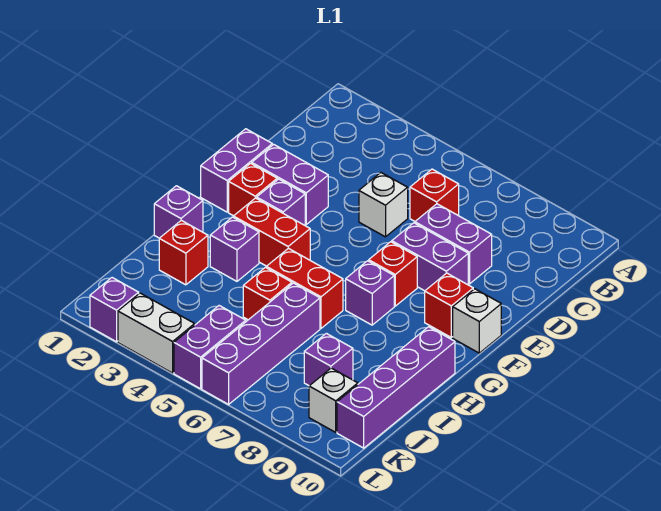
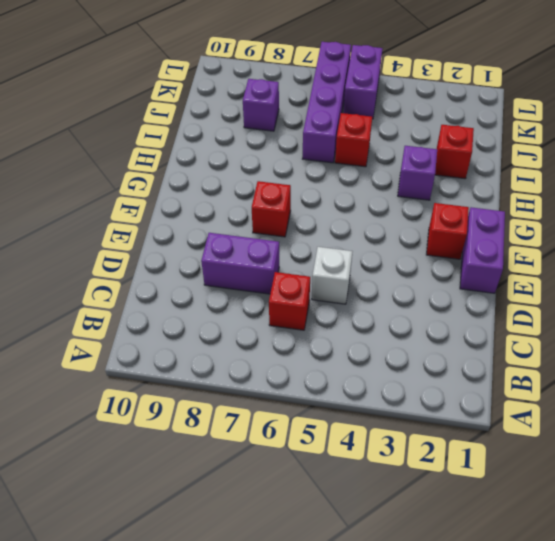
none -> purple brick E2:E3 level 1
none -> purple brick E7:E8 level 1
none -> purple brick F3 level 1

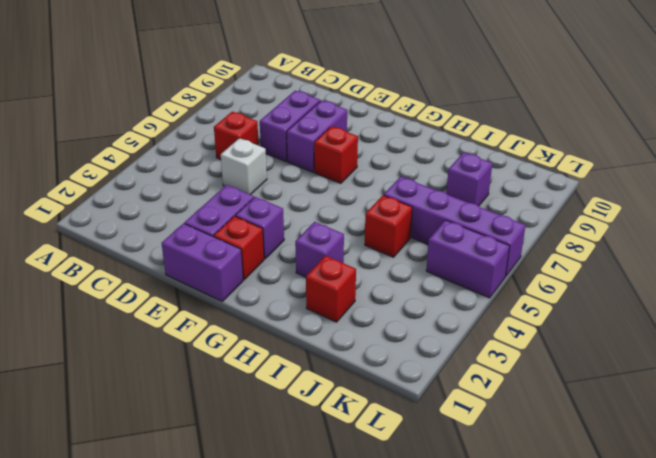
none -> red brick F9 level 1
none -> white brick F10 level 1
none -> red brick G3:G4 level 1

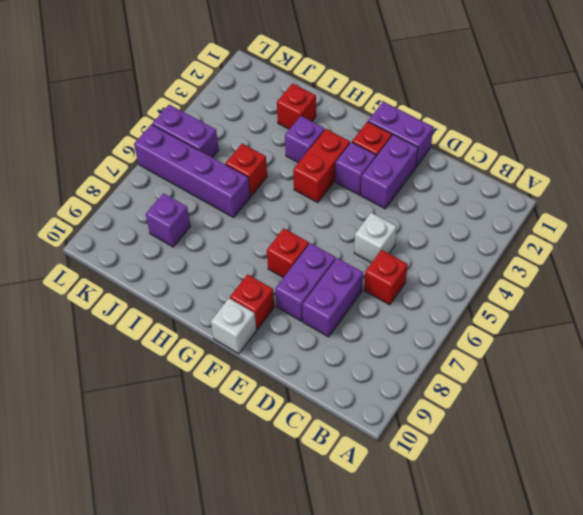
none -> purple brick G7 level 1
none -> purple brick H1 level 1
none -> red brick H5:H6 level 1

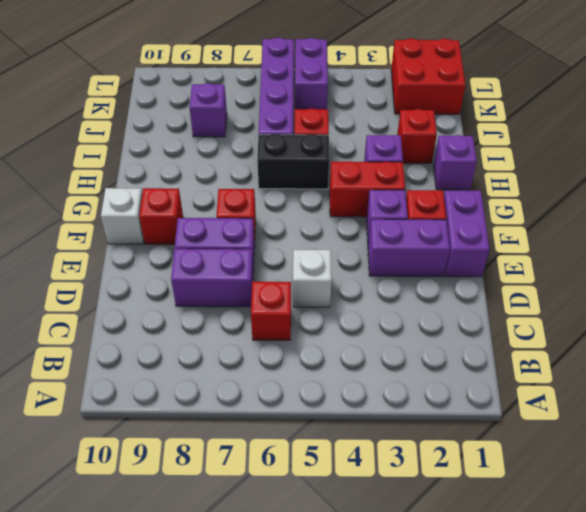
black brick H5:H6 level 1 -> red brick H5:H6 level 1
red brick K1:L2 level 1 -> purple brick L2 level 1
none -> purple brick G7 level 1
none -> purple brick H10:K10 level 1
none -> white brick K9 level 1

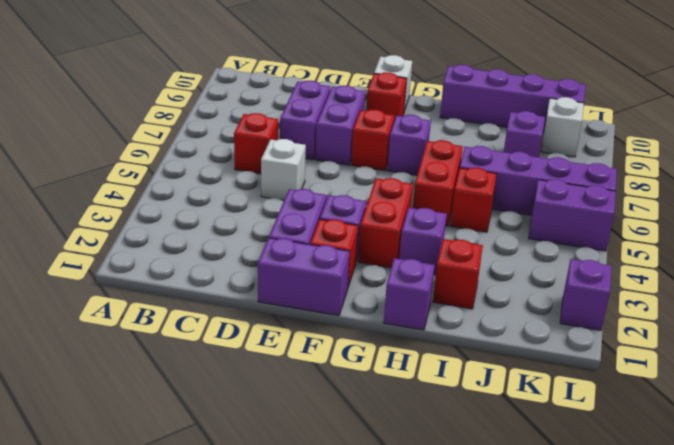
none -> white brick L3:L4 level 1

